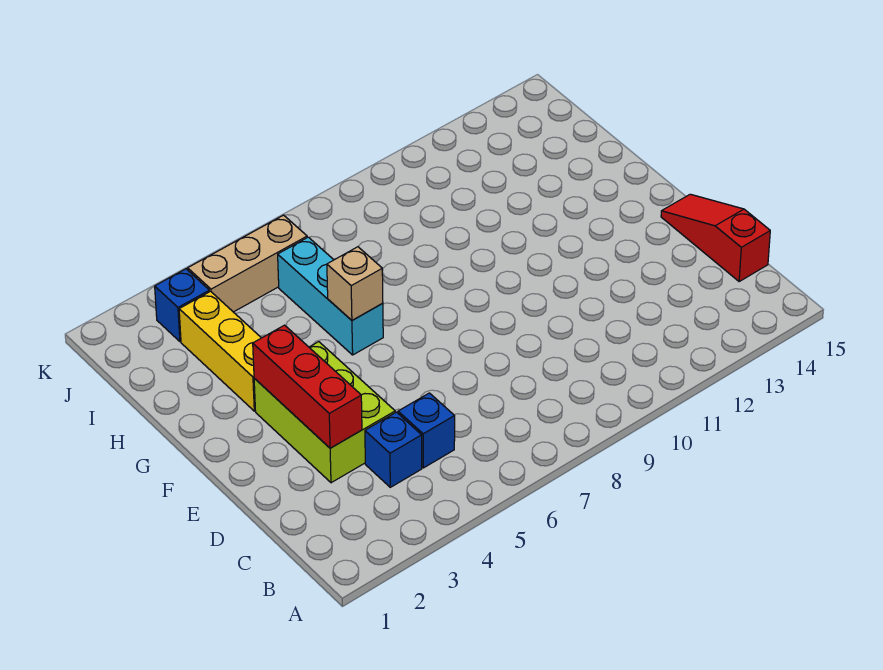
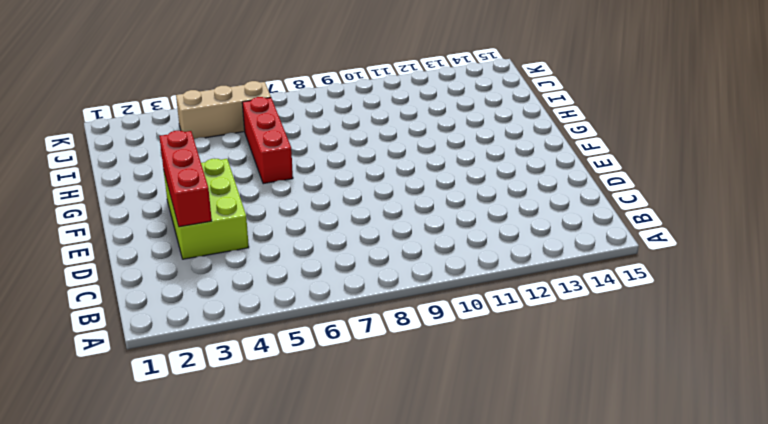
red brick G6:I6 level 1 -> cyan brick G6:I6 level 1
none -> blue brick C4 level 1
none -> blue brick C5 level 1

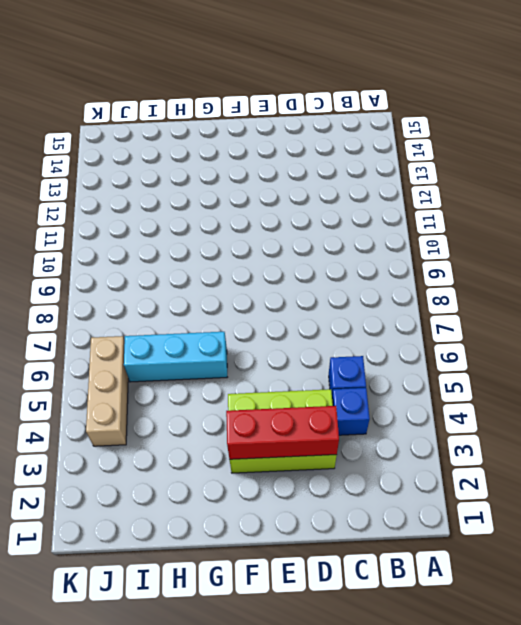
none -> red slope C15:E15 level 1 top C
none -> yellow brick G3:I3 level 1

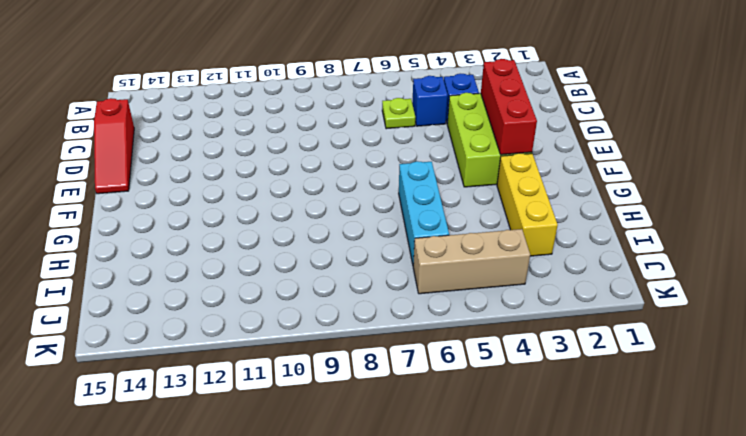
lime plate C6 level 1 -> none
none -> blue brick J3 level 1
none -> tan brick G6 level 2

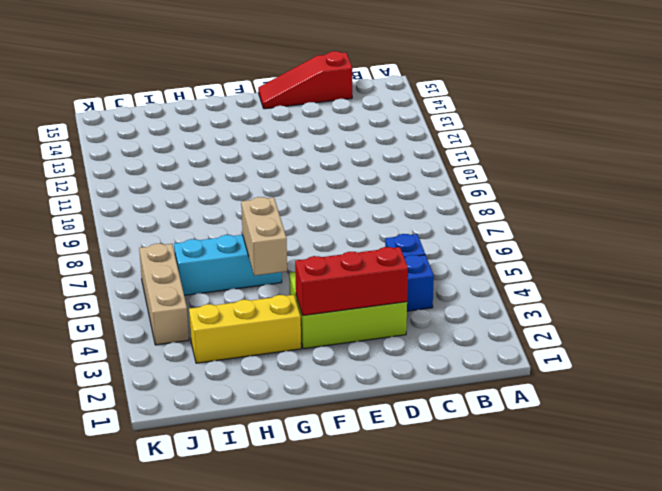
tan brick G5:G6 level 2 -> tan brick G6 level 2
none -> blue brick J3 level 1

